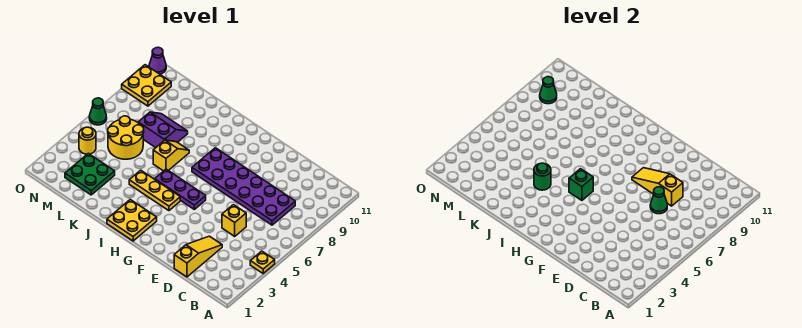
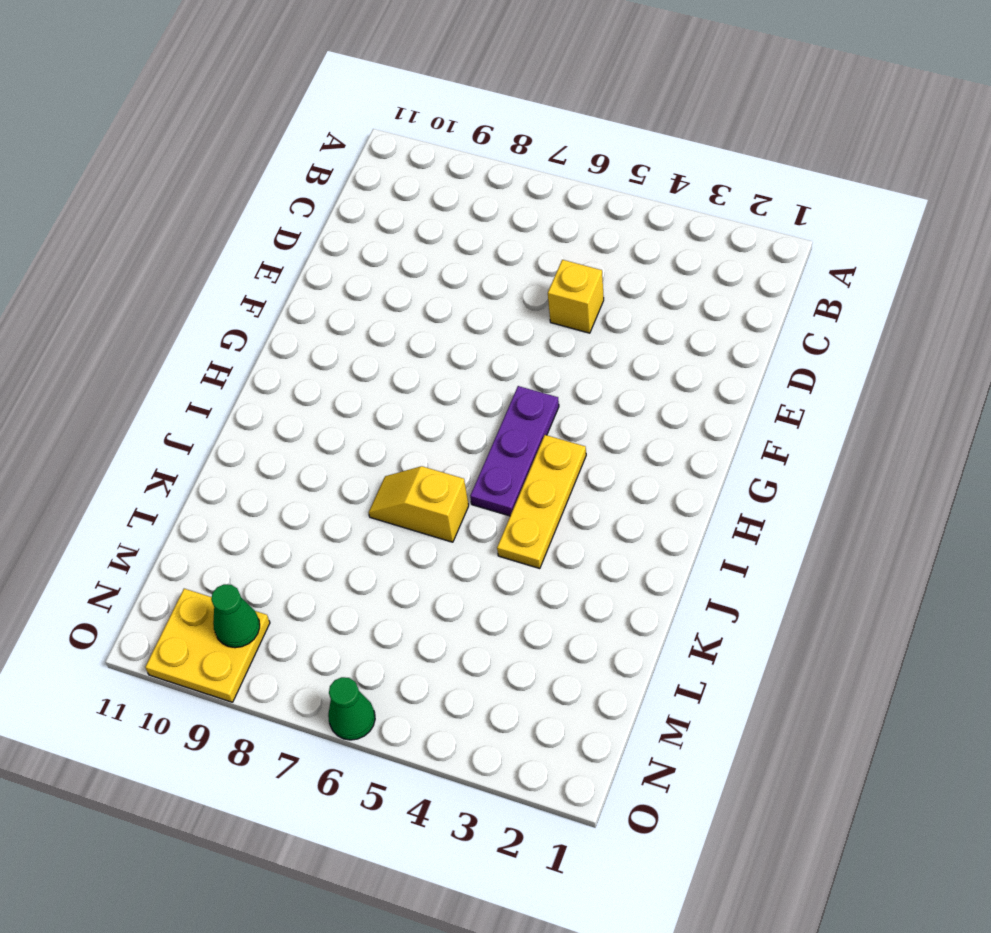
none -> yellow plate A4 level 1
none -> purple plate C7:H8 level 1
none -> yellow slope D1:D3 level 1 top 1

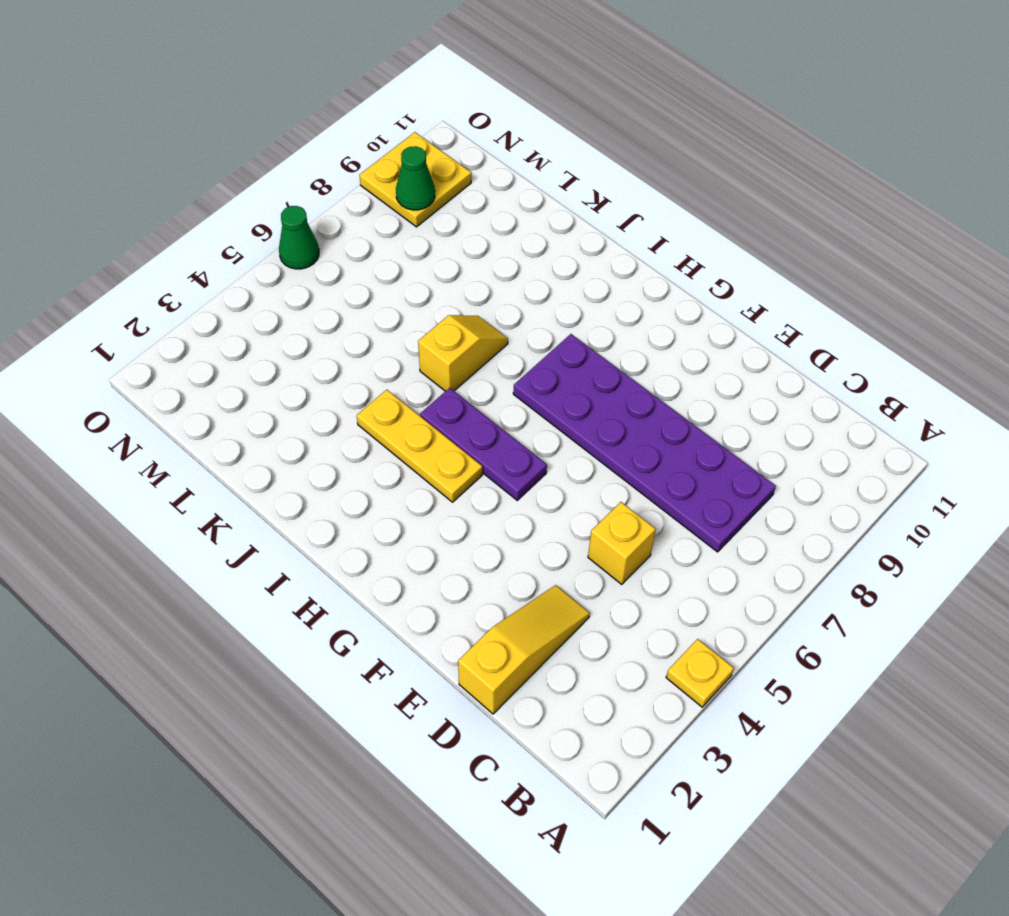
none -> yellow plate H1:I2 level 1
none -> purple slope K7:L8 level 1 top 7
none -> green plate L2:M3 level 1

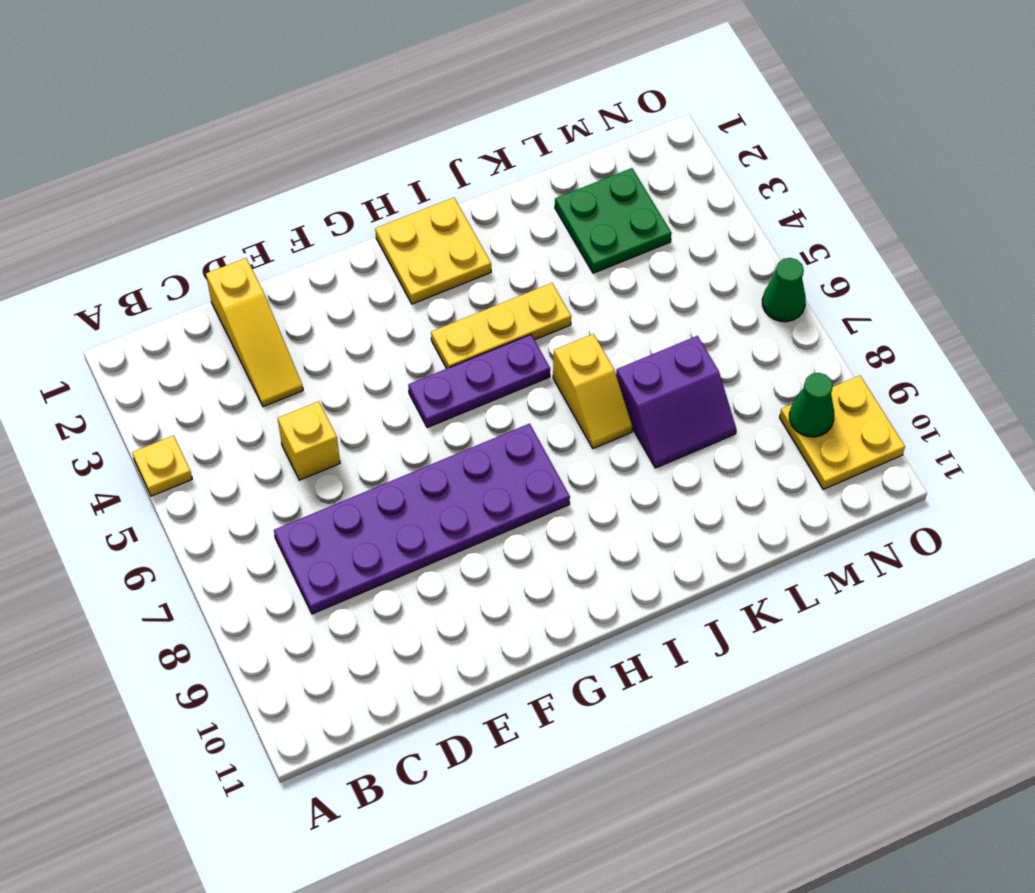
none -> yellow round brick L5:M6 level 1
none -> yellow round brick N4 level 1
none -> purple cone O11 level 1

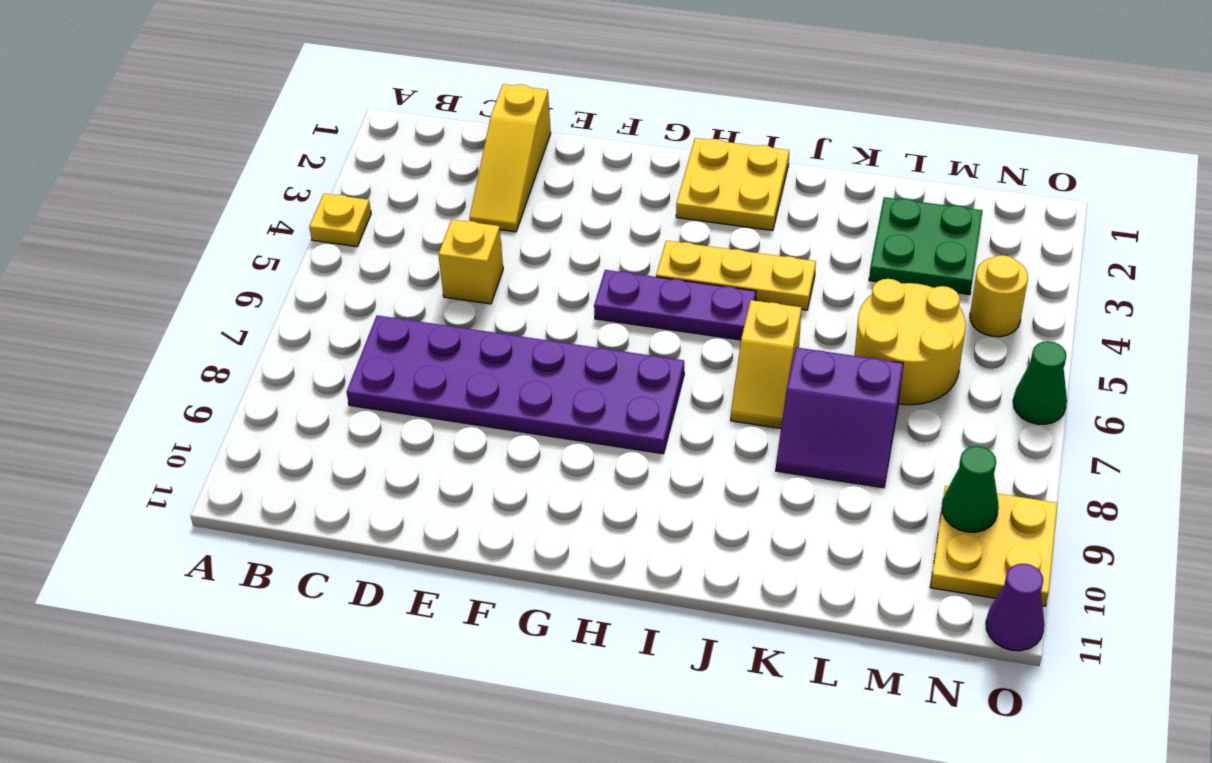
none -> green cone D7 level 2
none -> yellow slope D8:F8 level 2 top D
none -> green brick H5 level 2

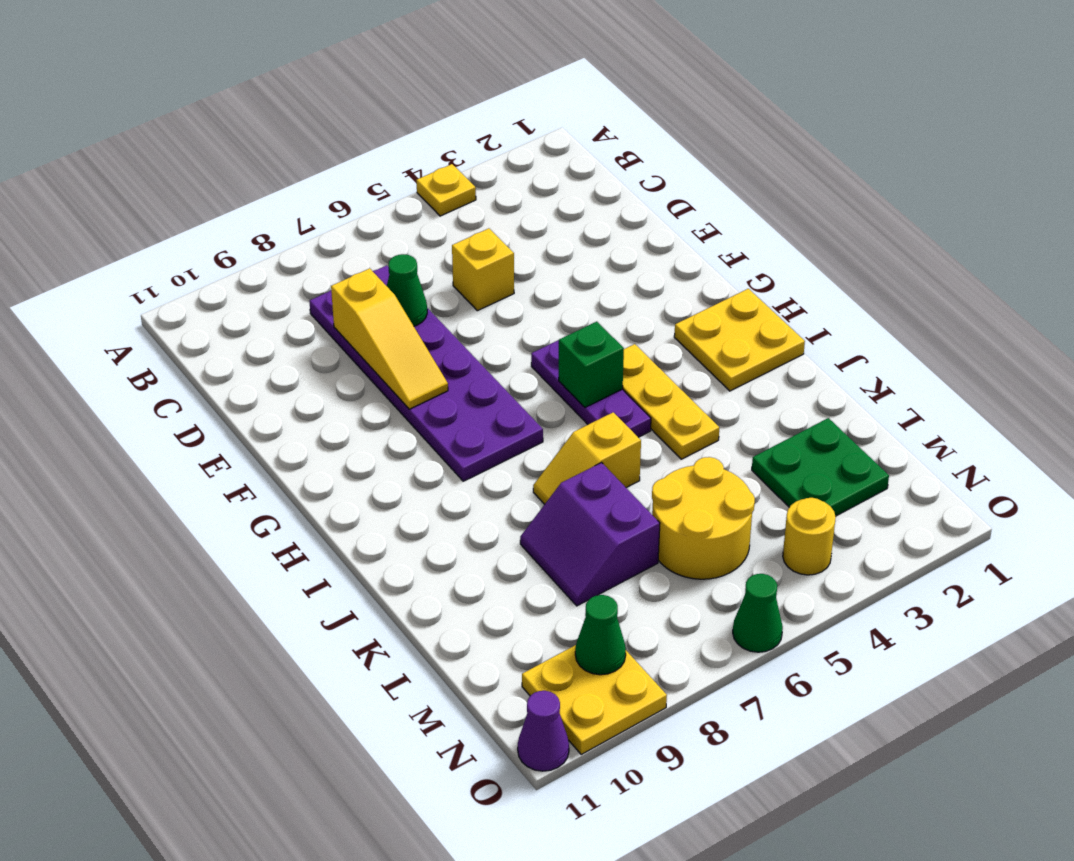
none -> yellow slope D1:D3 level 1 top 1
none -> green round brick J4 level 2

